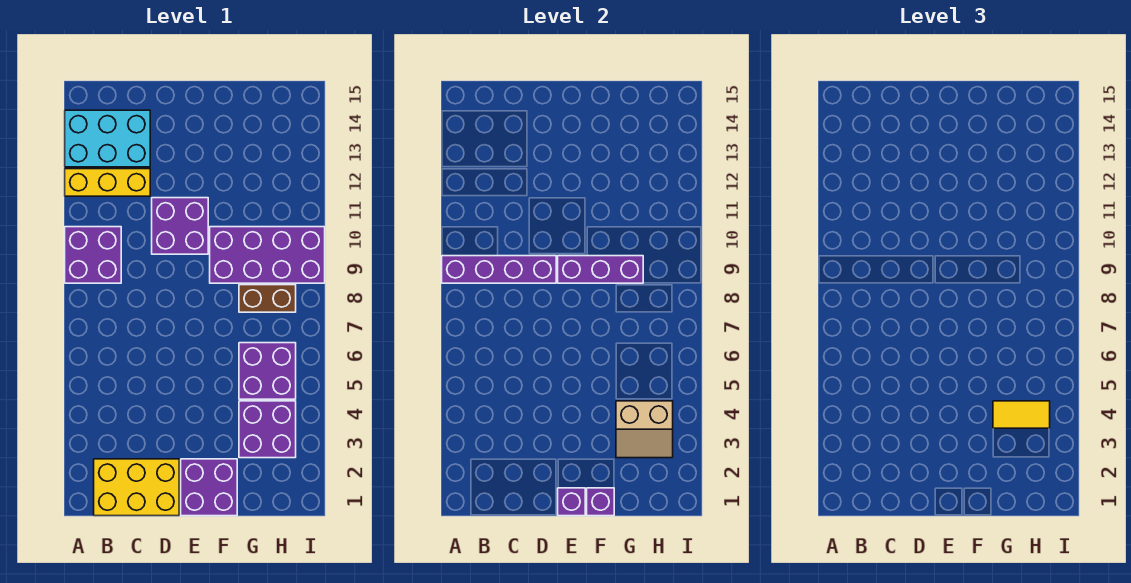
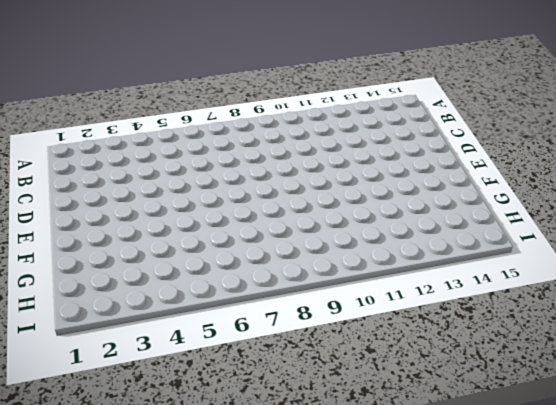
none -> purple brick A9:B10 level 1
none -> yellow brick A12:C12 level 1
none -> cyan brick A13:C14 level 1

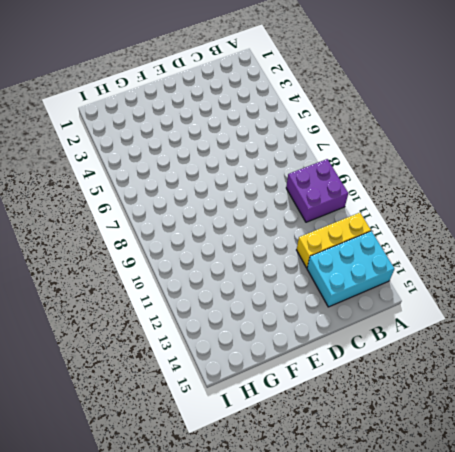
none -> yellow brick B1:D2 level 1
none -> purple brick D10:E11 level 1
none -> purple brick E1:F2 level 1

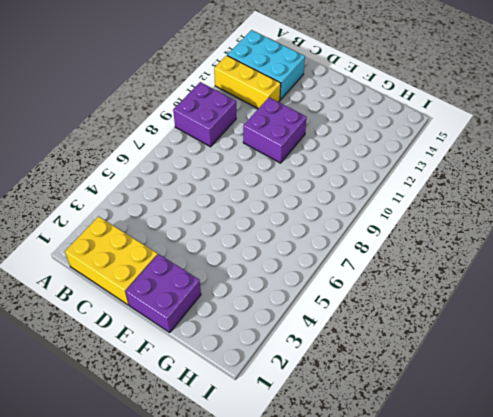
none -> purple brick F9:I10 level 1
none -> purple brick G3:H4 level 1
none -> purple brick G5:H6 level 1

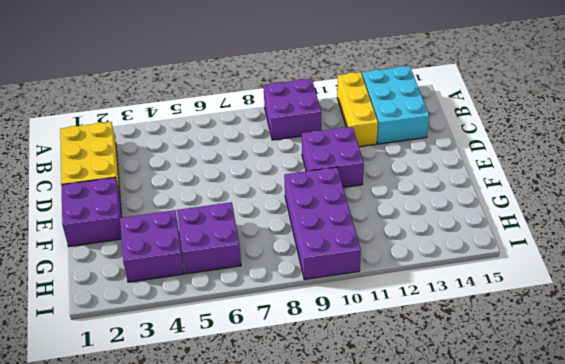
none -> brown brick G8:H8 level 1
none -> purple brick A9:D9 level 2
none -> purple brick E1 level 2

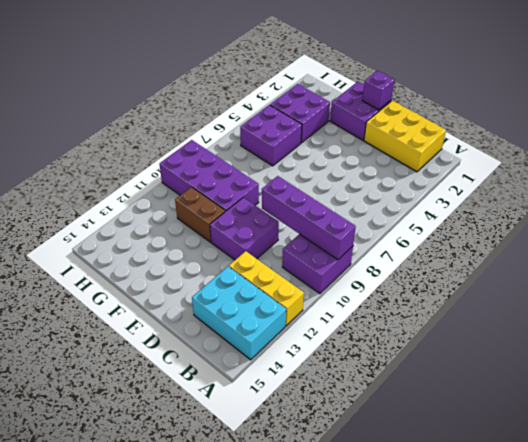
brown brick F11:G11 level 1 -> brown brick G8:H8 level 1
none -> purple brick E9:G9 level 2
none -> purple brick F1 level 2
none -> tan slope G3:H4 level 2 top 4

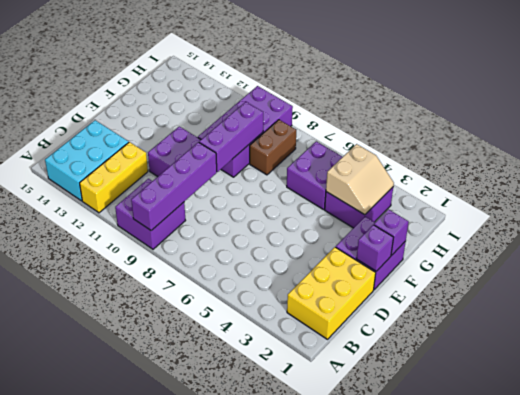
none -> yellow tile G4:H4 level 3

